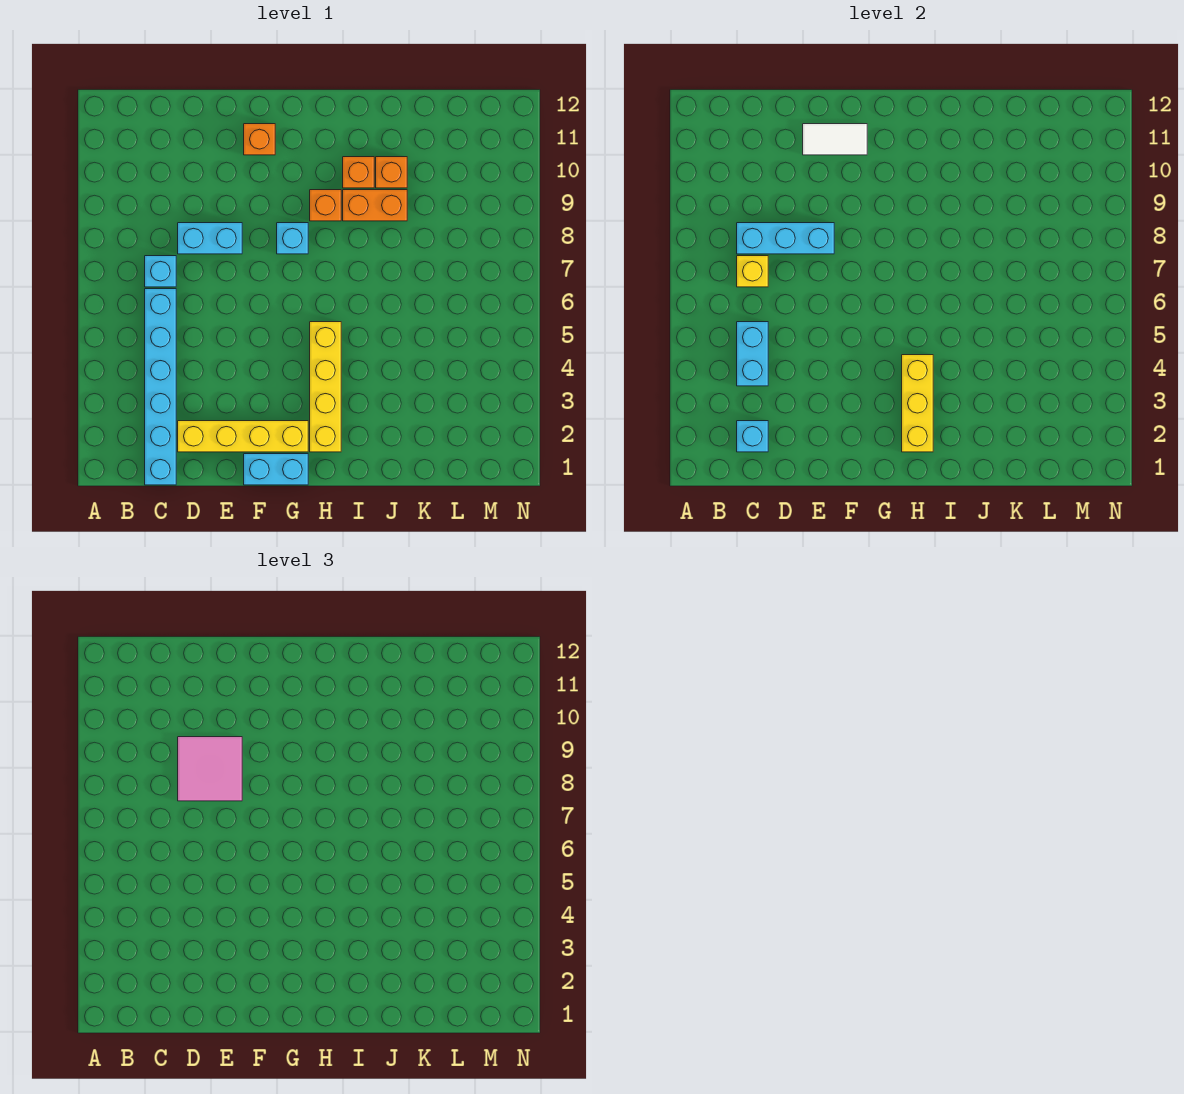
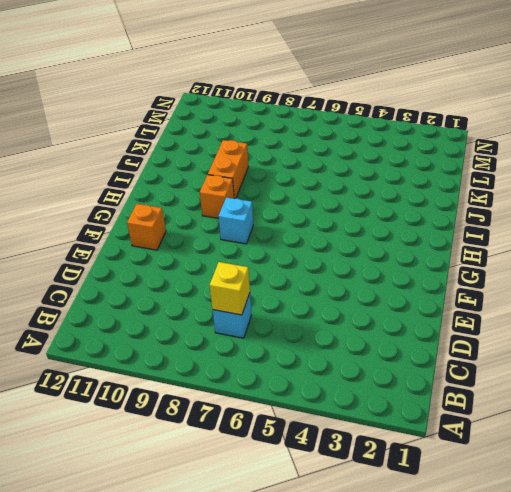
none -> cyan brick C1:C6 level 1
none -> yellow brick D2:G2 level 1
none -> cyan brick D8:E8 level 1

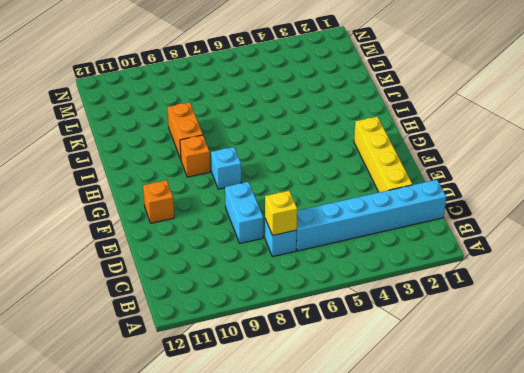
none -> cyan brick F1:G1 level 1
none -> yellow brick H2:H5 level 1
none -> orange brick I10 level 1

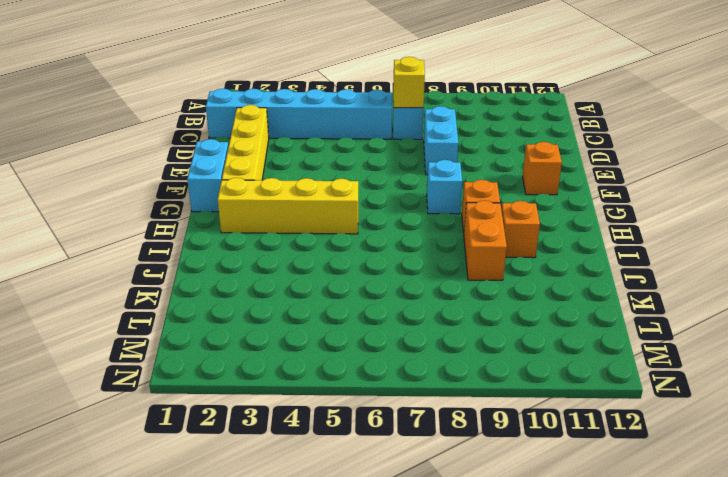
none -> orange brick J10 level 1
none -> cyan brick C2 level 2
none -> cyan brick C4:C5 level 2

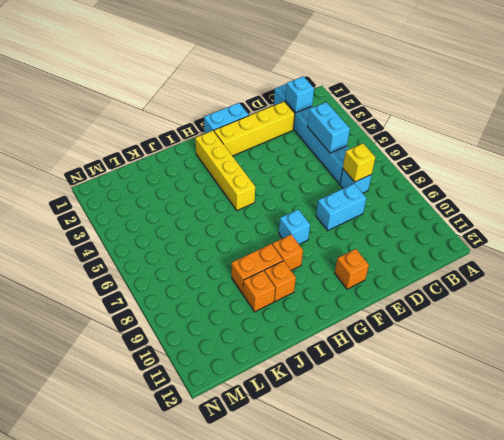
none -> cyan brick C8:E8 level 2
none -> white tile E11:F11 level 2
none -> yellow brick H2:H4 level 2

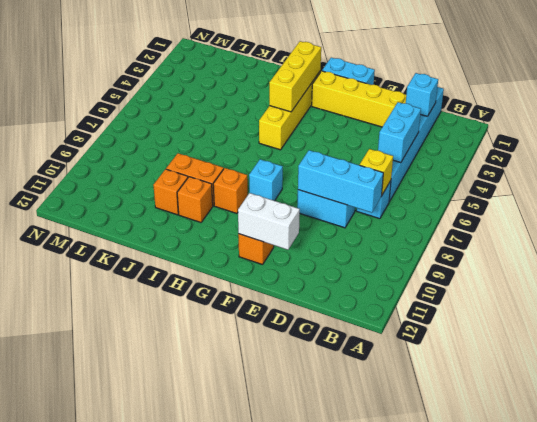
white brick E11:F11 level 2 -> white tile E11:F11 level 2
none -> pink tile D8:E9 level 3

